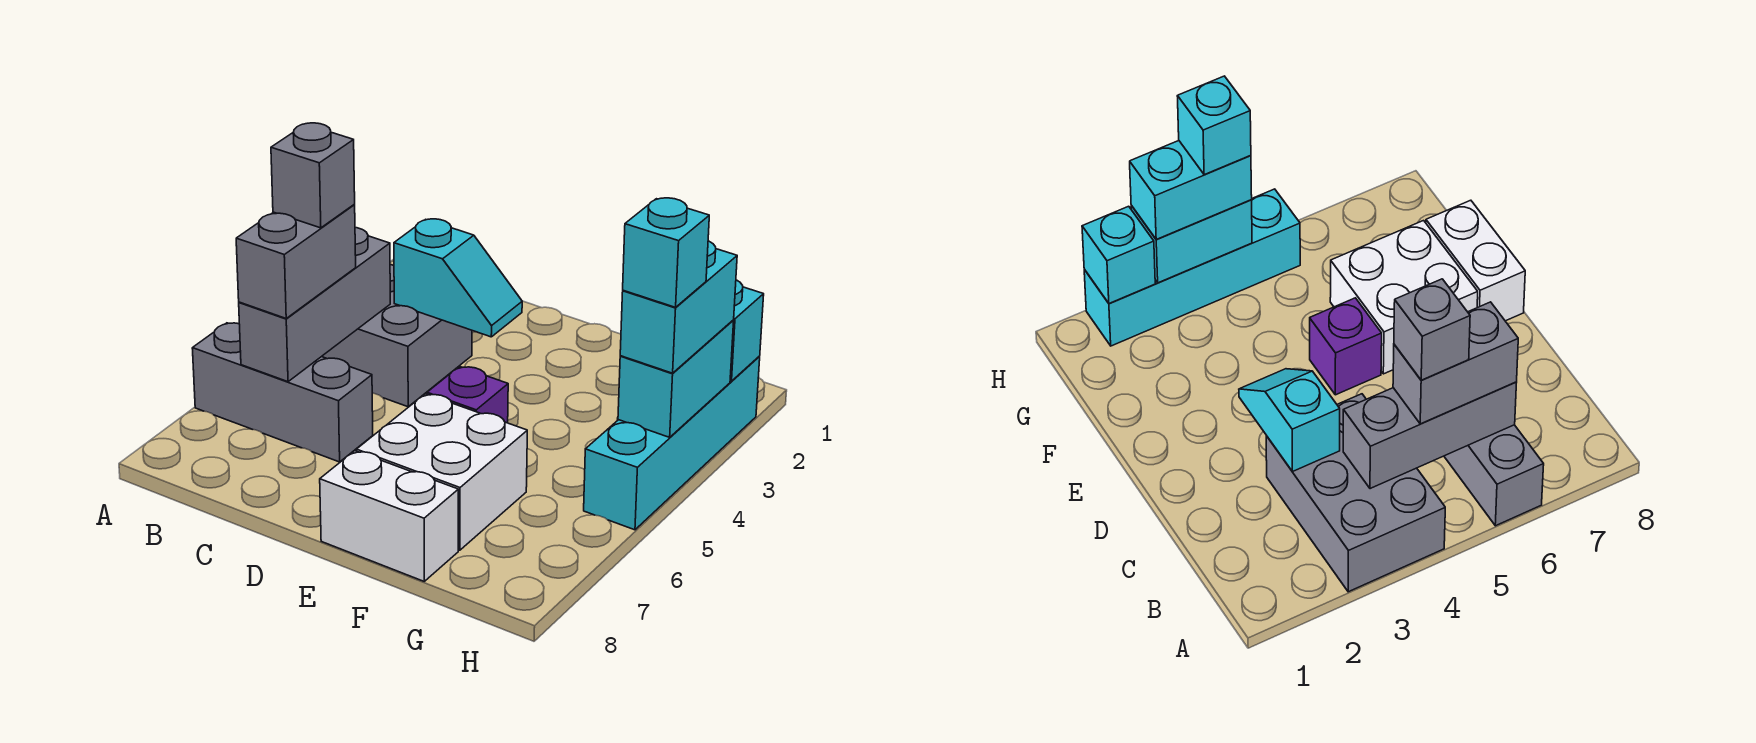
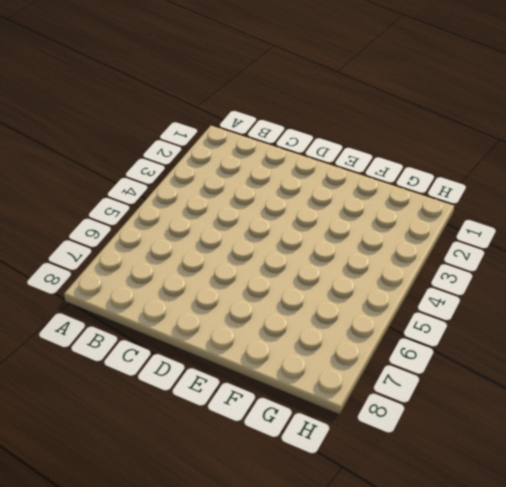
none -> grey brick A3:C4 level 1
none -> grey brick A6:C6 level 1
none -> purple brick E5 level 1

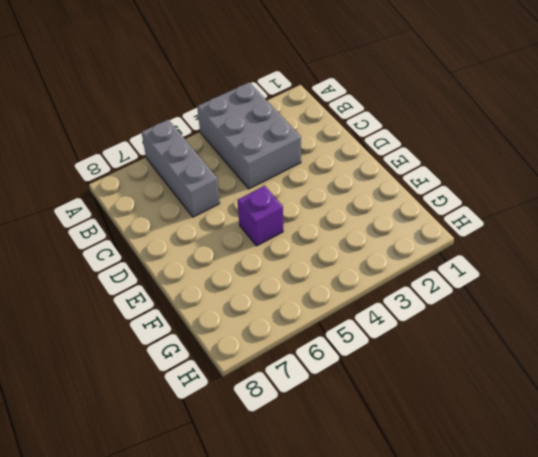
none -> white brick E6:F7 level 1
none -> white brick E8:F8 level 1
none -> cyan brick H2:H5 level 1

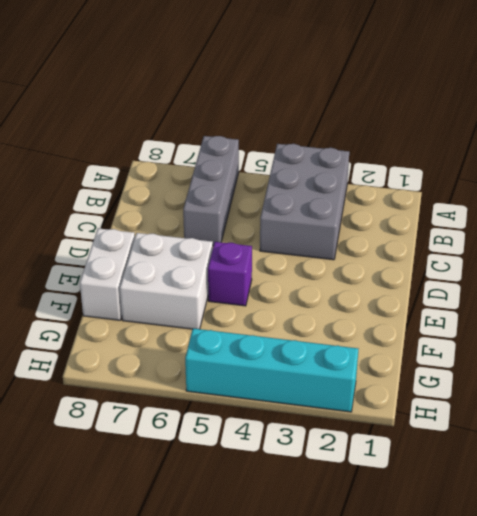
none -> grey brick B4:B6 level 2
none -> cyan slope C3:D3 level 2 top C
none -> cyan brick H2 level 2

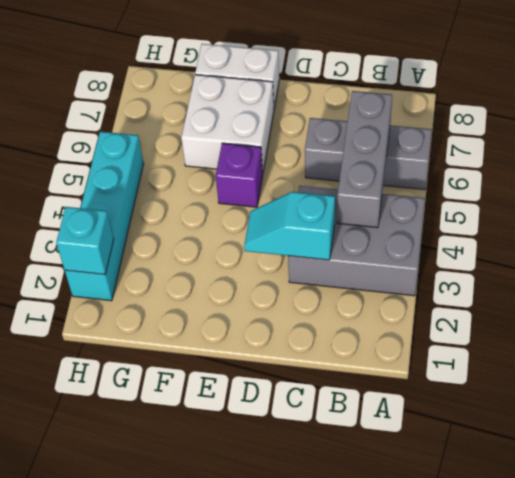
none -> cyan brick H3:H4 level 2
none -> grey brick B5:B6 level 3
none -> cyan brick H3:H4 level 3

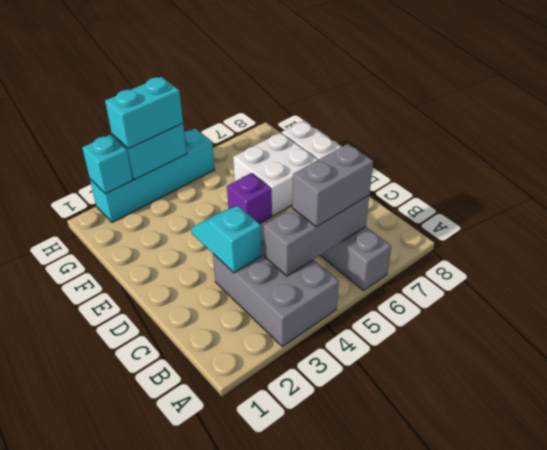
none -> grey brick B5 level 4
none -> cyan brick H4 level 4

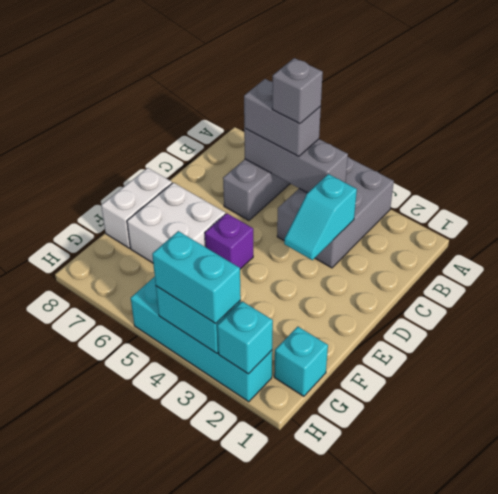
cyan brick G1 level 1 -> cyan brick H4 level 4

